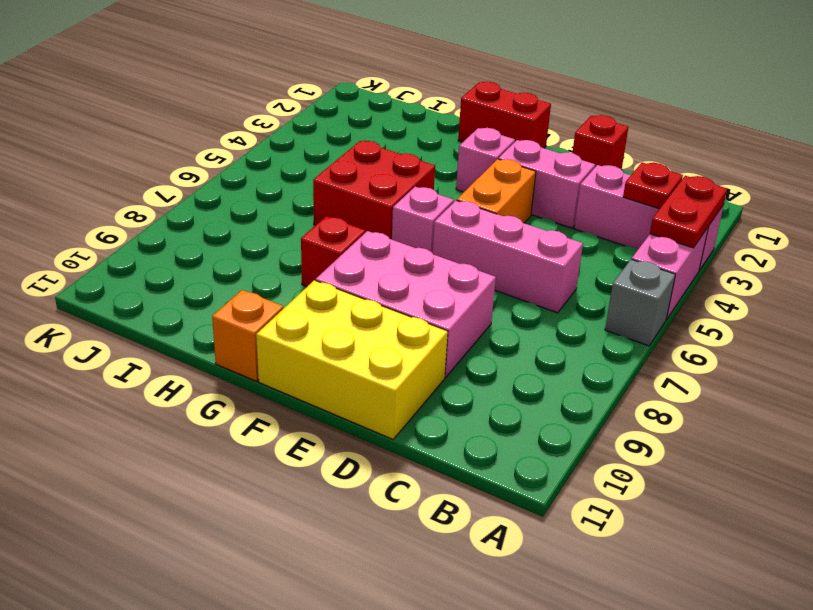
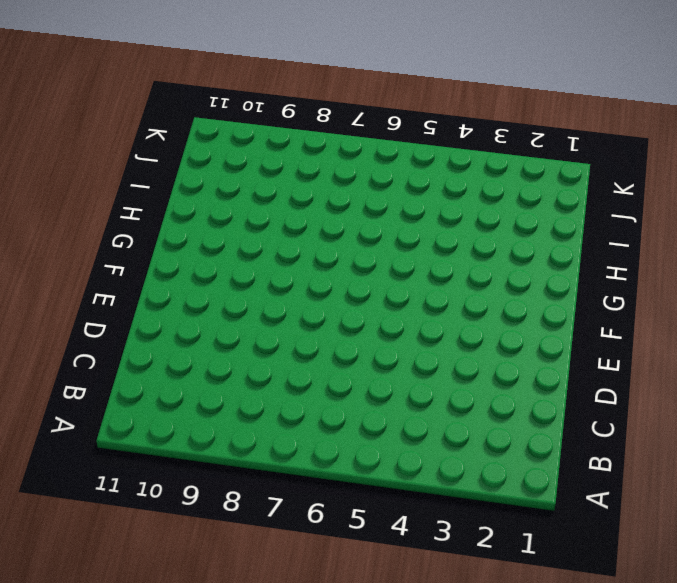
none -> pink brick A3:C3 level 1
none -> pink brick A4:A5 level 1
none -> grey brick A6 level 1

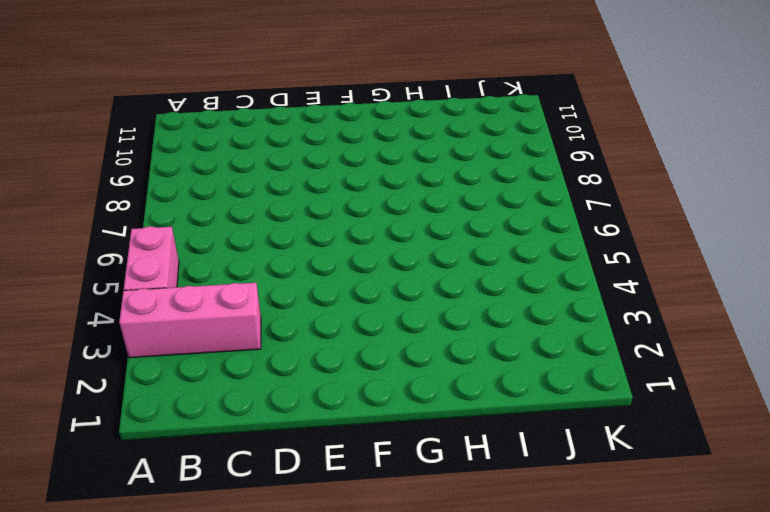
none -> grey brick A6 level 1
none -> pink brick C6:E6 level 1
none -> red brick D1 level 1

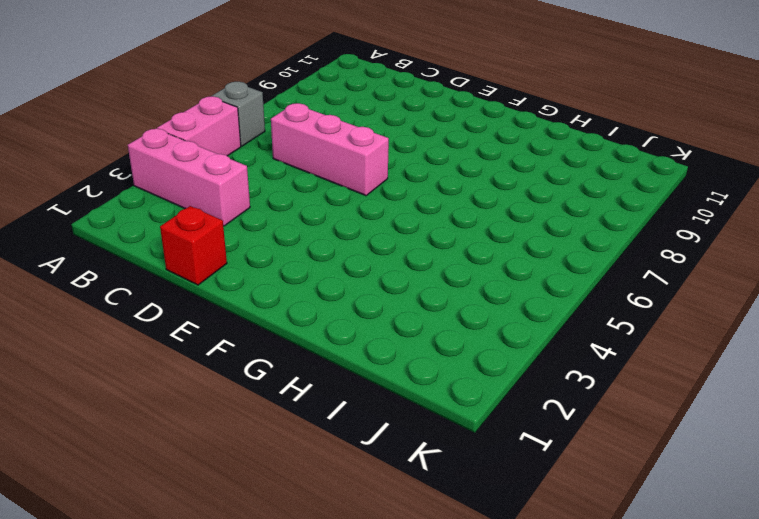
none -> pink brick D3:E3 level 1
none -> pink brick D8:F9 level 1
none -> yellow brick D10:F11 level 1

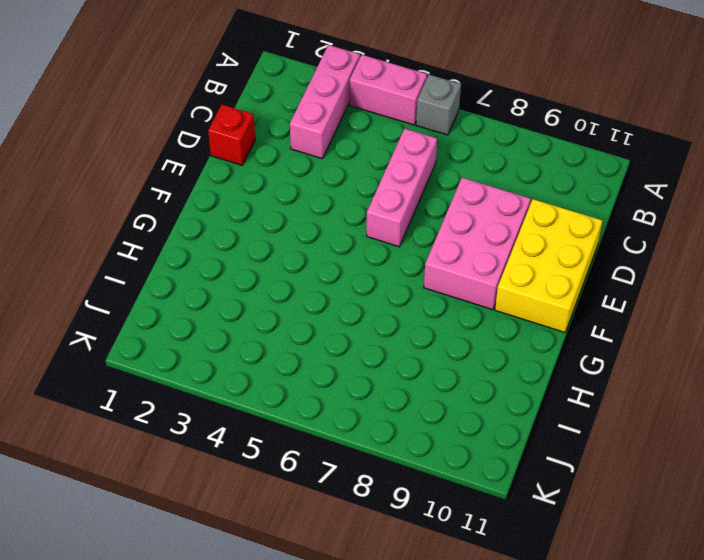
none -> pink brick D3:E3 level 1
none -> orange brick E4:E5 level 1
none -> red brick F1:G1 level 1

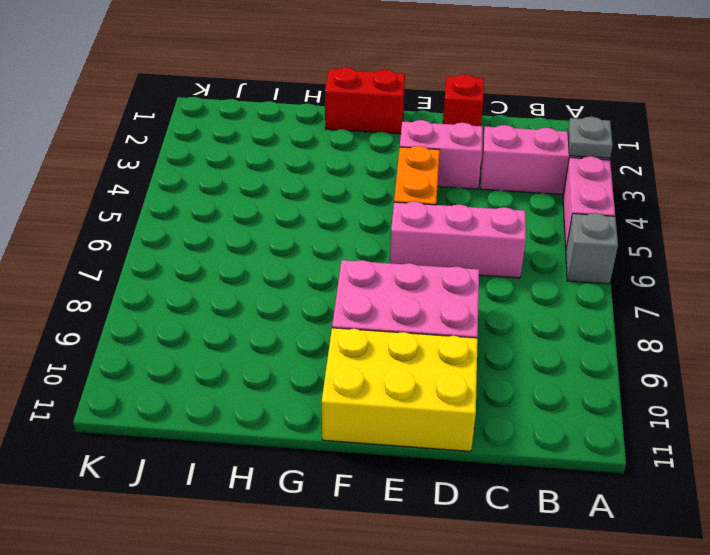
grey plate A3 level 2 -> red plate A3:A4 level 2
none -> pink brick F3 level 1
none -> pink brick F6 level 1
none -> red brick G5:H6 level 1

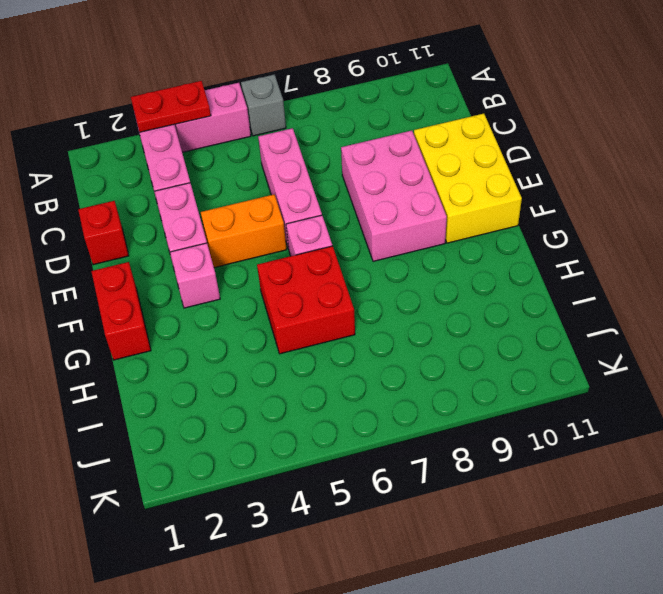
none -> red brick G8 level 1
none -> orange brick G11 level 1
none -> red plate B3 level 2

